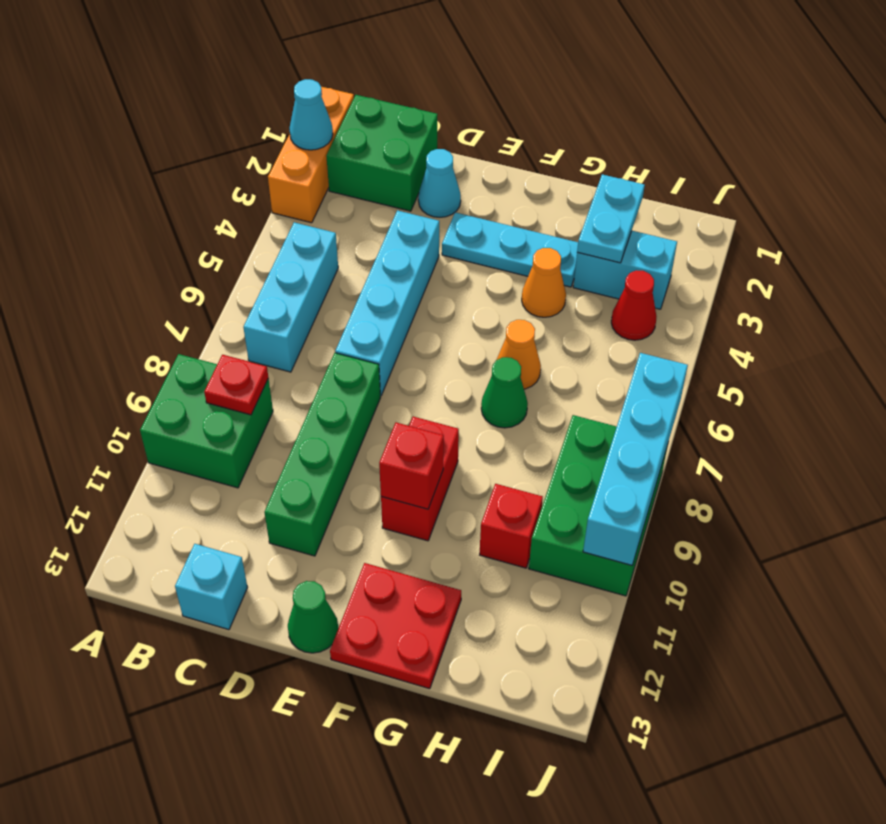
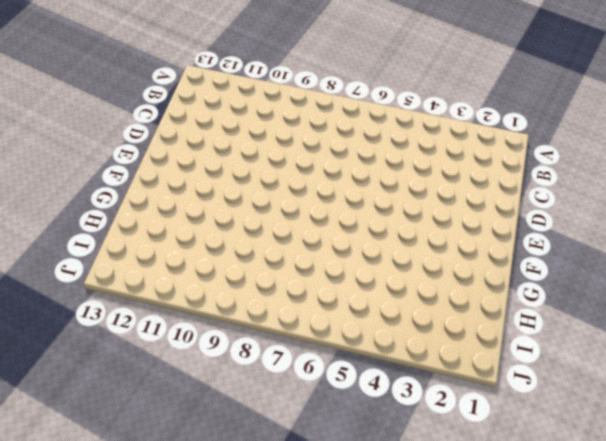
none -> orange brick A1:A3 level 1
none -> green brick A9:B10 level 1
none -> green brick B1:C2 level 1

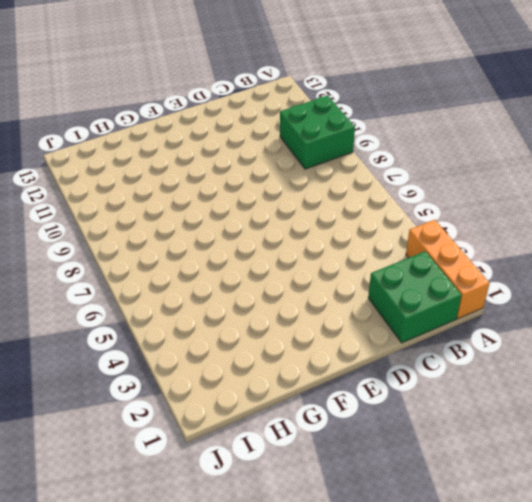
none -> cyan brick B5:B7 level 1
none -> cyan brick C13 level 1
none -> cyan cone D2 level 1

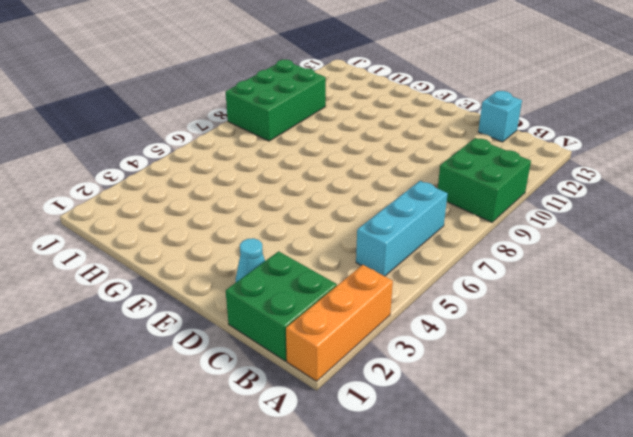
none -> cyan brick D4:D7 level 1
none -> green brick D8:D11 level 1
none -> cyan plate E3:G3 level 1

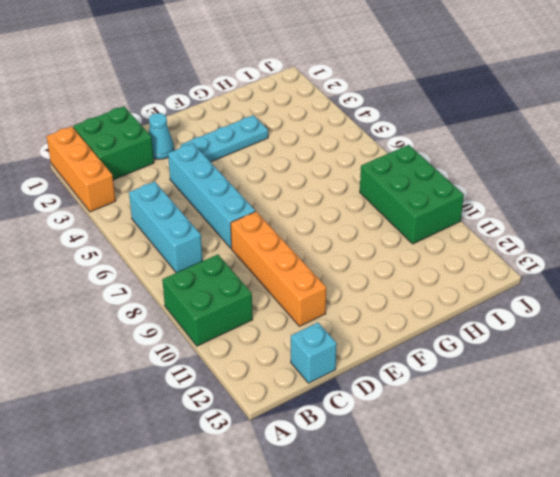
orange brick D8:D11 level 1 -> green brick D8:D11 level 1
none -> green cone E13 level 1
none -> red brick F9:F10 level 1
none -> red plate F12:G13 level 1

